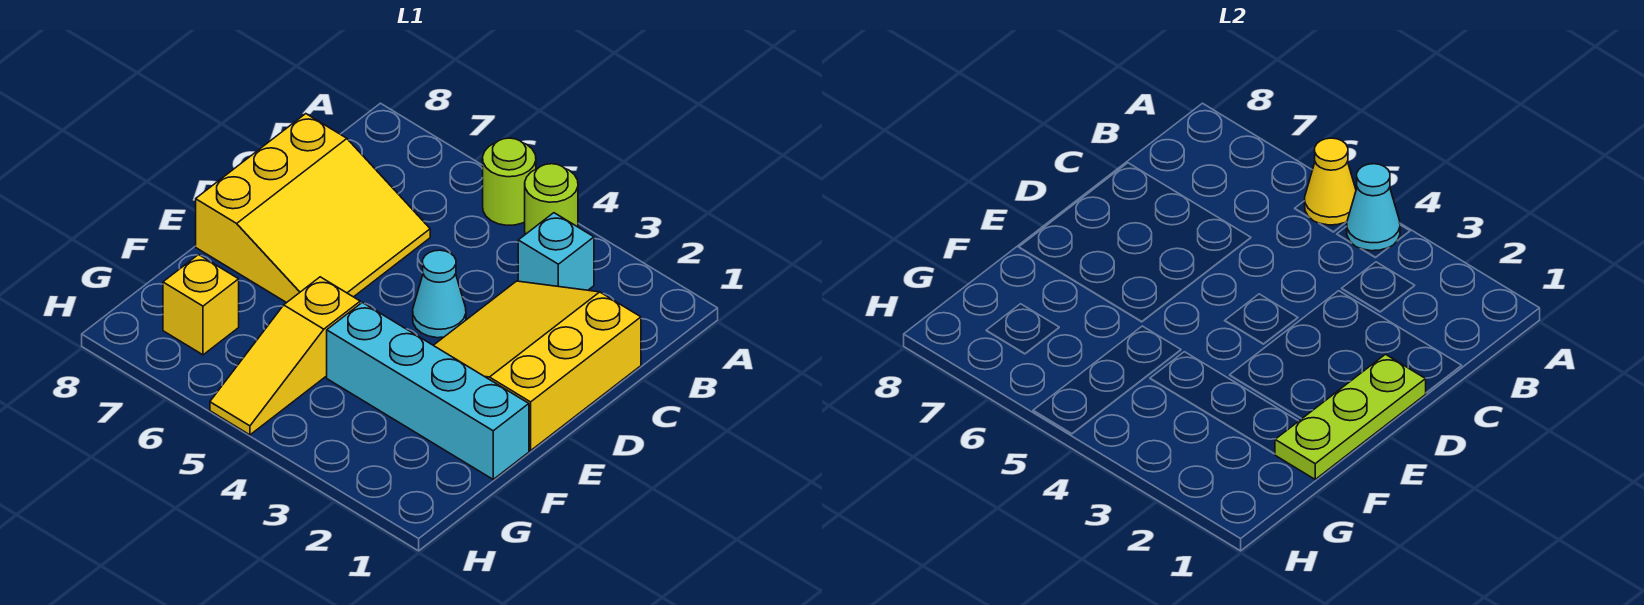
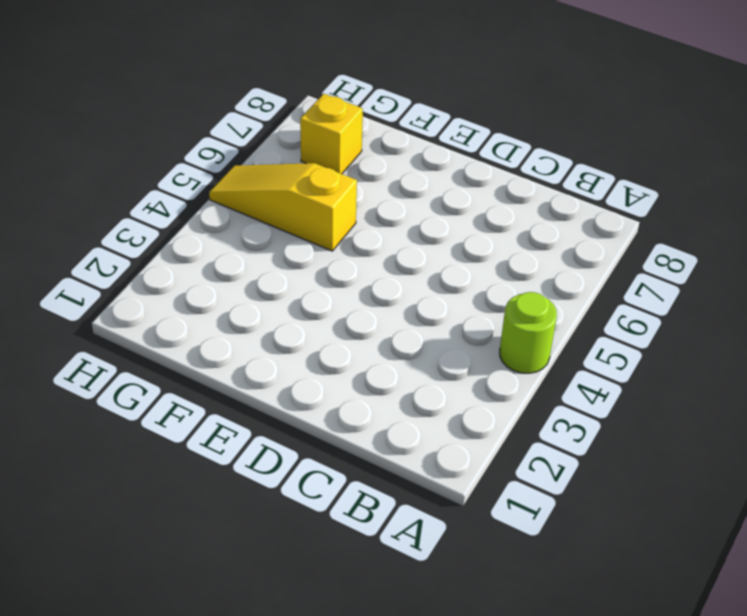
none -> lime round brick A5 level 1
none -> cyan brick B3 level 1
none -> yellow slope C1:E3 level 1 top 1

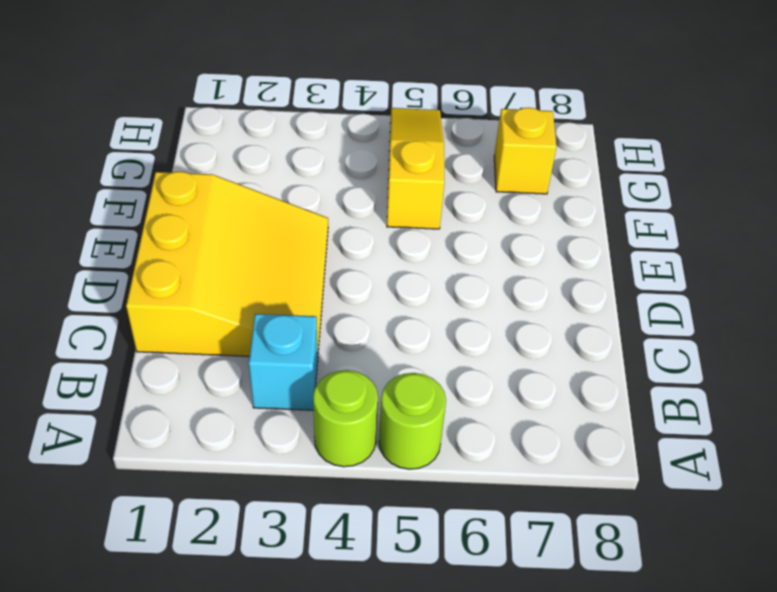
none -> yellow slope C6:E8 level 1 top 8
none -> cyan cone D4 level 1
none -> cyan brick F1:F4 level 1

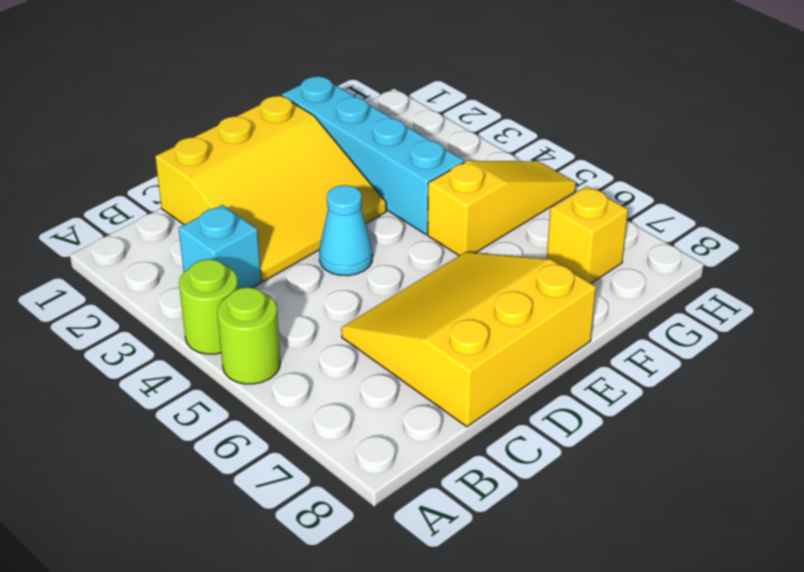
none -> cyan cone A4 level 2
none -> yellow cone A5 level 2
none -> lime plate D1:F1 level 2

